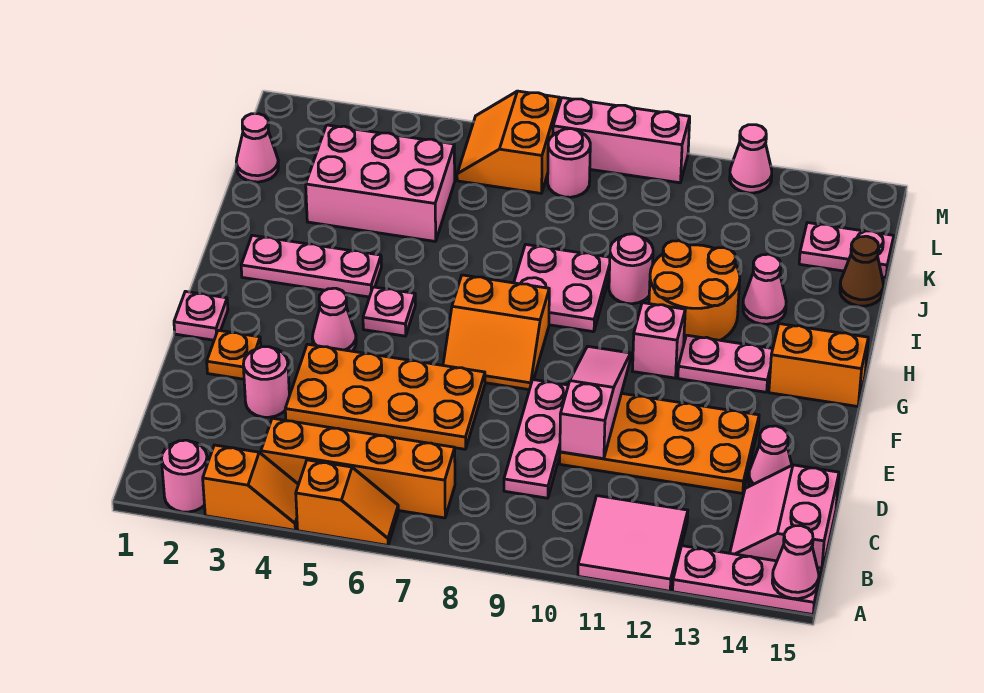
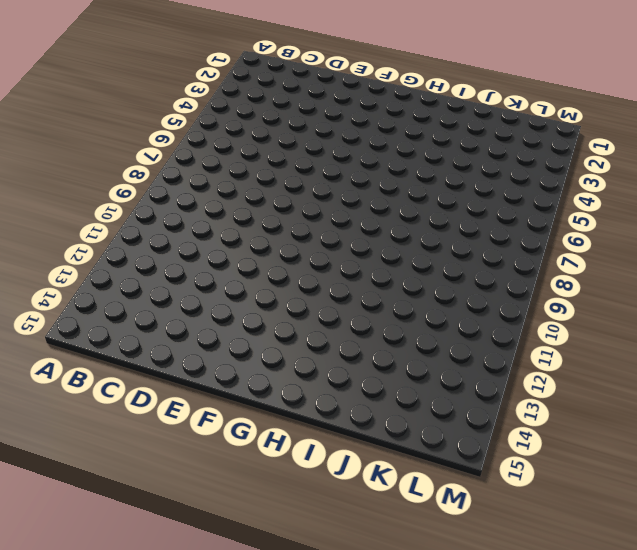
none -> pink round brick A2 level 1
none -> orange slope A3:A4 level 1 top 3
none -> orange slope A5:A6 level 1 top 5
none -> pink tile A11:B12 level 1

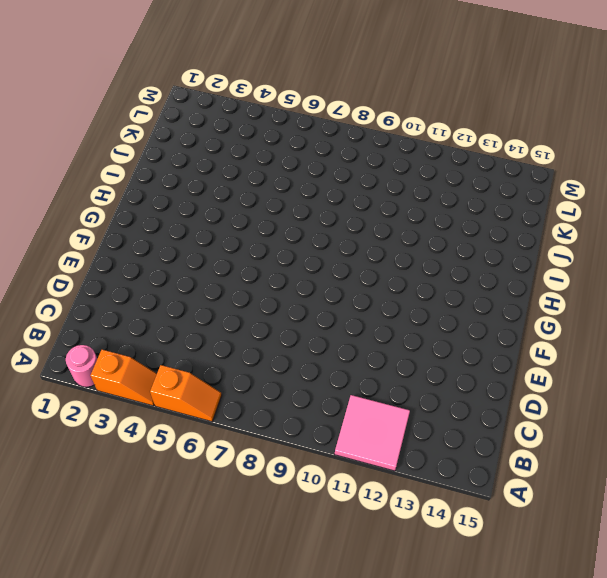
none -> pink plate A13:A15 level 1
none -> orange brick B4:B7 level 1
none -> pink slope B14:C15 level 1 top 15
none -> pink plate C9:E9 level 1

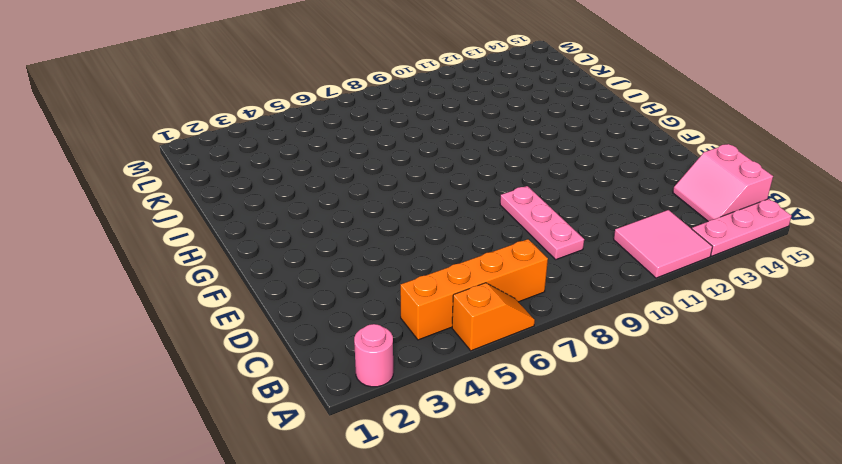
none -> orange slope A3:A4 level 1 top 3
none -> pink round brick D3 level 1
none -> orange plate D4:E7 level 1
none -> orange plate D10:E13 level 1

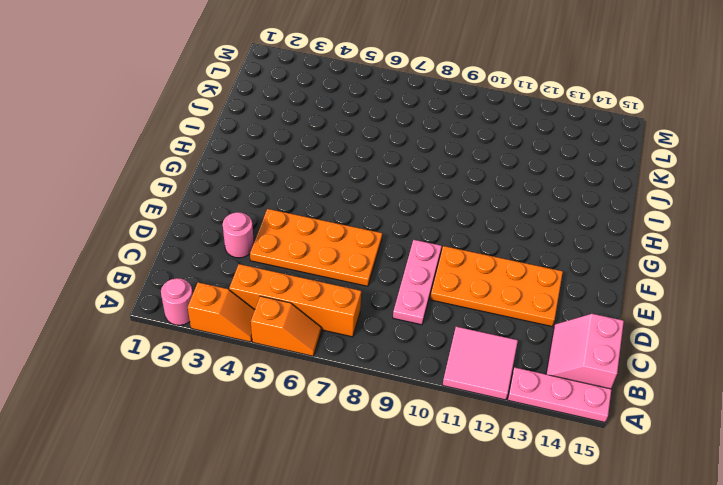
none -> pink cone D14 level 1
none -> orange plate E2 level 1
none -> pink plate F1 level 1
none -> pink cone F4 level 1

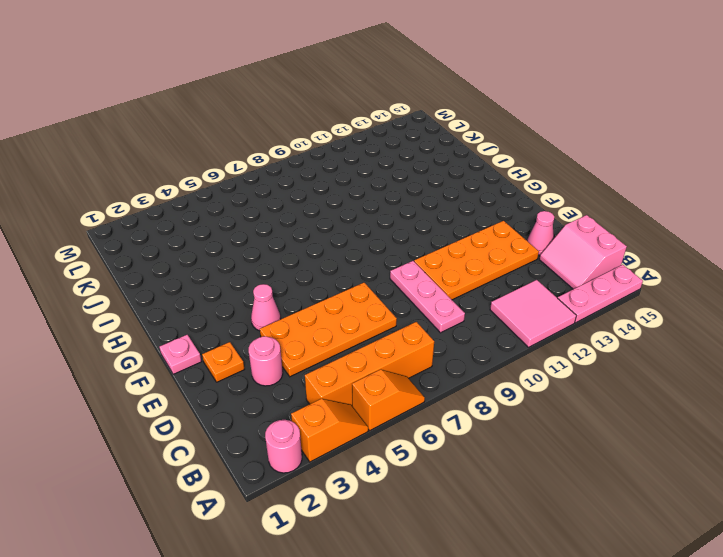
none -> orange slope F7:G8 level 1 top G
none -> pink plate G5 level 1
none -> pink brick G11 level 1
none -> pink plate G12:G13 level 1

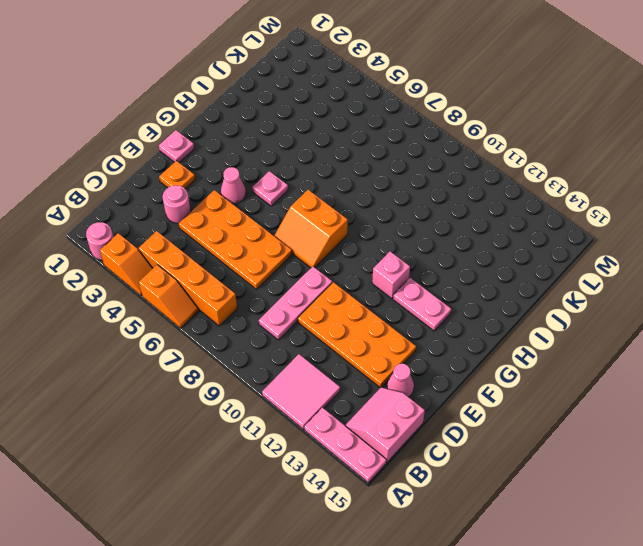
none -> orange brick G14:G15 level 1
none -> pink plate H2:H4 level 1
none -> pink plate H8:I9 level 1
none -> orange round brick H11:I12 level 1

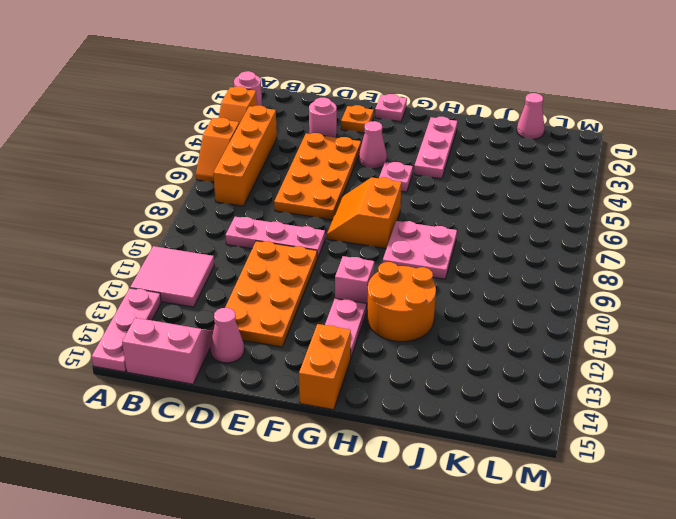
none -> pink round brick I10 level 1
none -> pink cone I13 level 1
none -> pink brick J3:K5 level 1
none -> brown cone J15 level 1

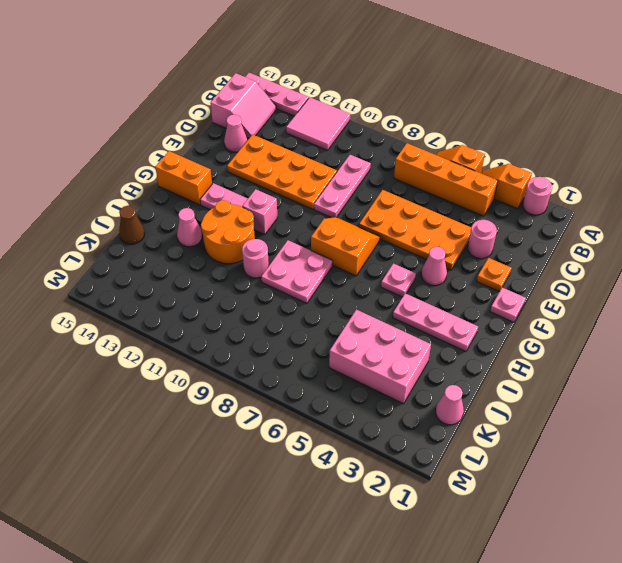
none -> pink plate K14:K15 level 1
none -> orange slope L6:M7 level 1 top 7
none -> pink round brick L8 level 1
none -> pink brick M8:M10 level 1

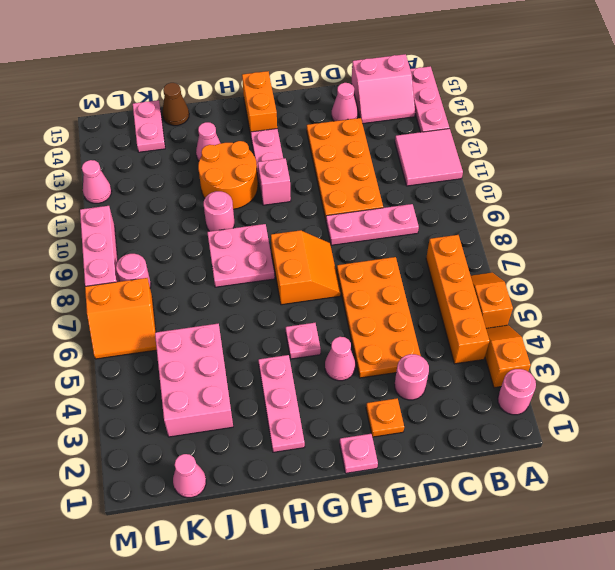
none -> pink cone A15 level 2
none -> pink slope D10:F10 level 2 top D

